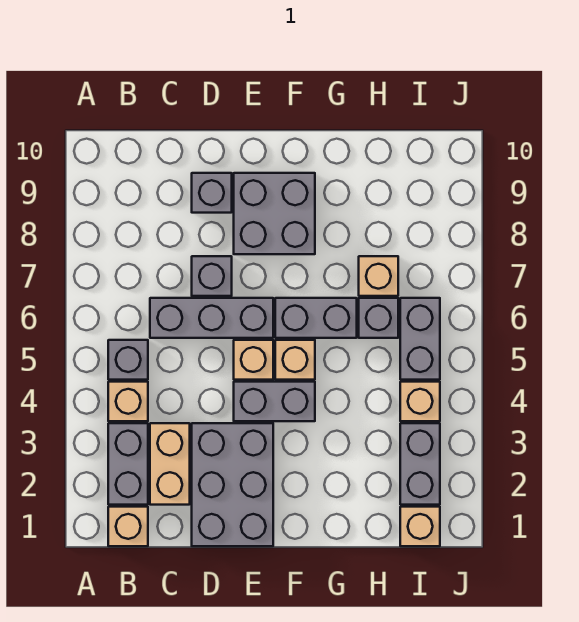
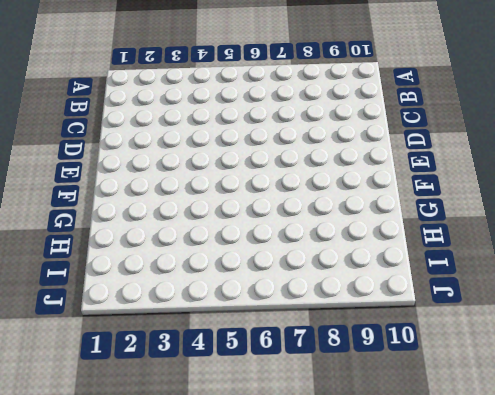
none -> tan brick B1 level 1
none -> grey brick B2:B3 level 1
none -> tan brick B4 level 1

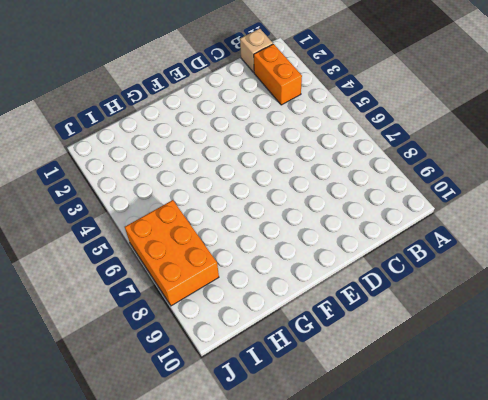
orange brick B2:B3 level 1 -> grey brick B2:B3 level 1
orange brick I6:J8 level 1 -> grey brick I5:I6 level 1
none -> tan brick B4 level 1
none -> grey brick B5 level 1
none -> tan brick C2:C3 level 1

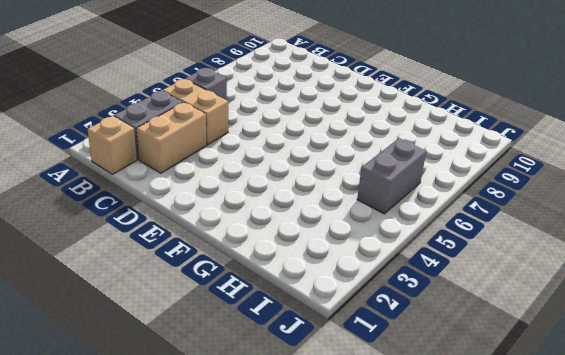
tan brick B4:C4 level 1 -> tan brick B4 level 1
none -> grey brick C6:E6 level 1
none -> grey brick D1:E3 level 1
none -> grey brick D7 level 1

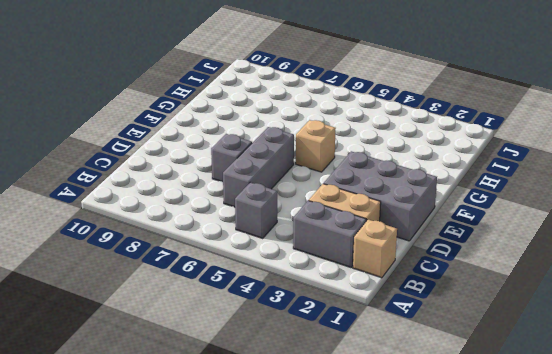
none -> tan brick B4 level 1
none -> grey brick D9 level 1
none -> grey brick E4:F4 level 1

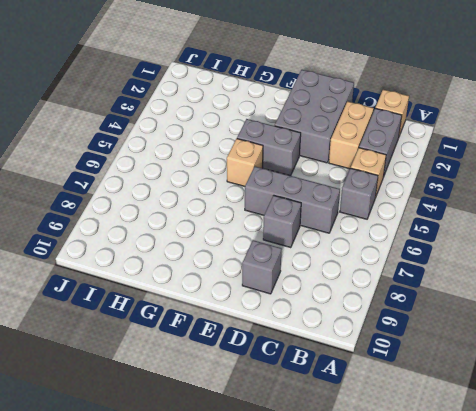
none -> tan brick E5 level 1
none -> grey brick E8:F9 level 1
none -> grey brick F6:G6 level 1

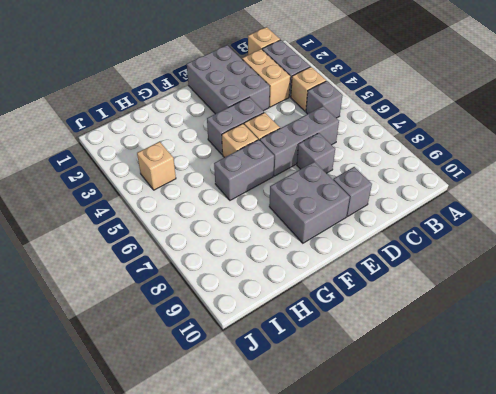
none -> grey brick H6 level 1
none -> tan brick H7 level 1
none -> tan brick I1 level 1

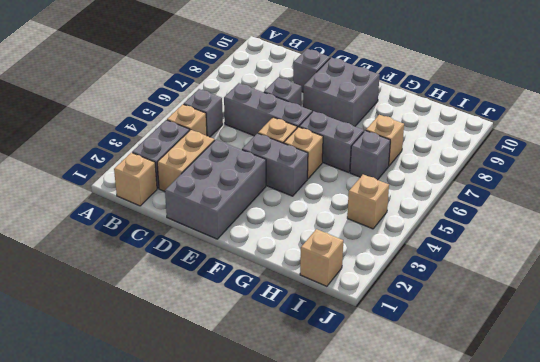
none -> grey brick I2:I3 level 1
none -> grey brick I5:I6 level 1

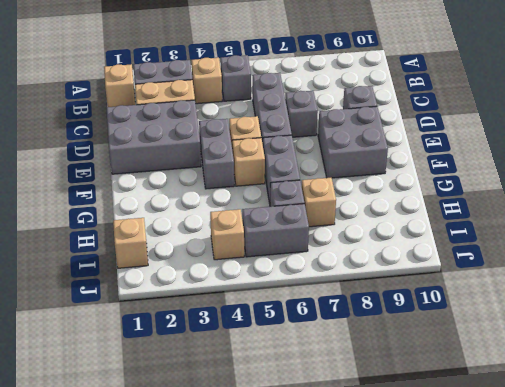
none -> grey brick I2:I3 level 1

